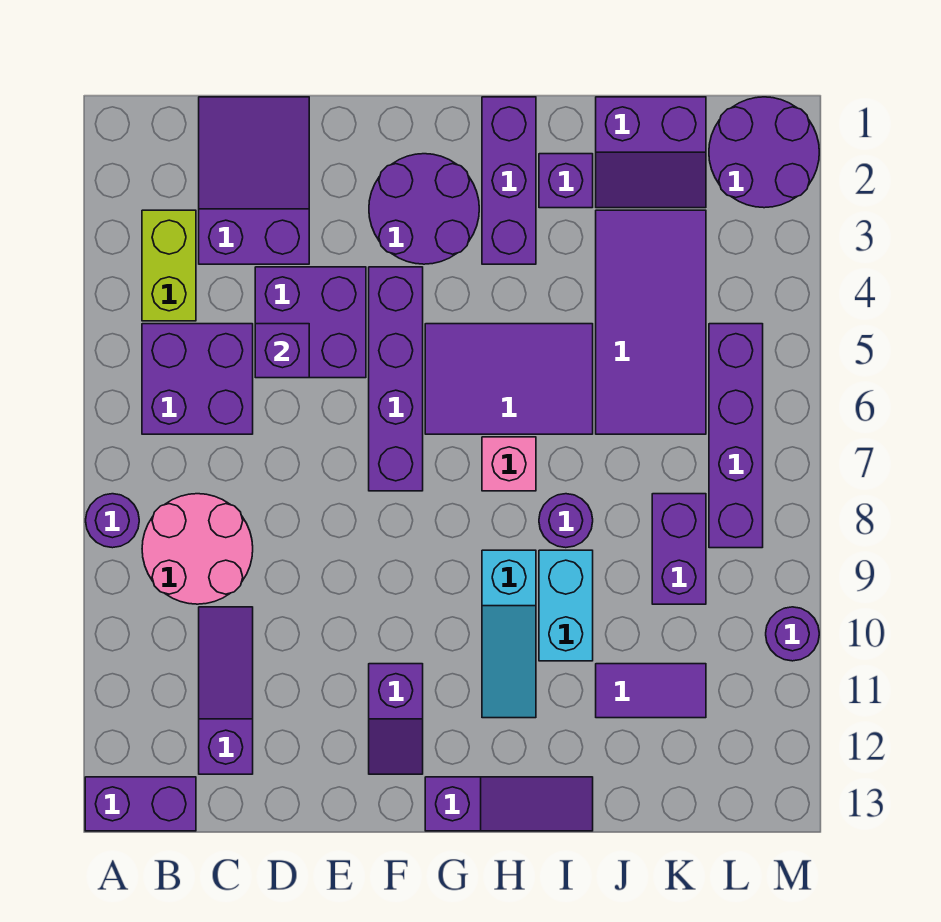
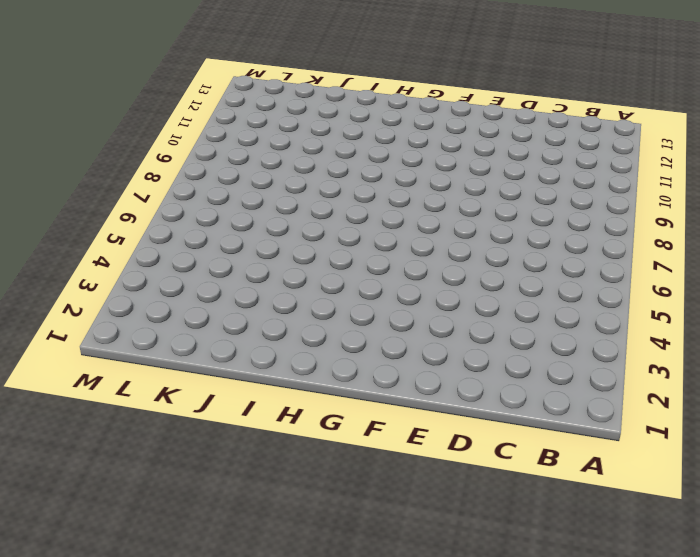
none -> purple round brick A8 level 1
none -> purple brick A13:B13 level 1
none -> lime brick B3:B4 level 1

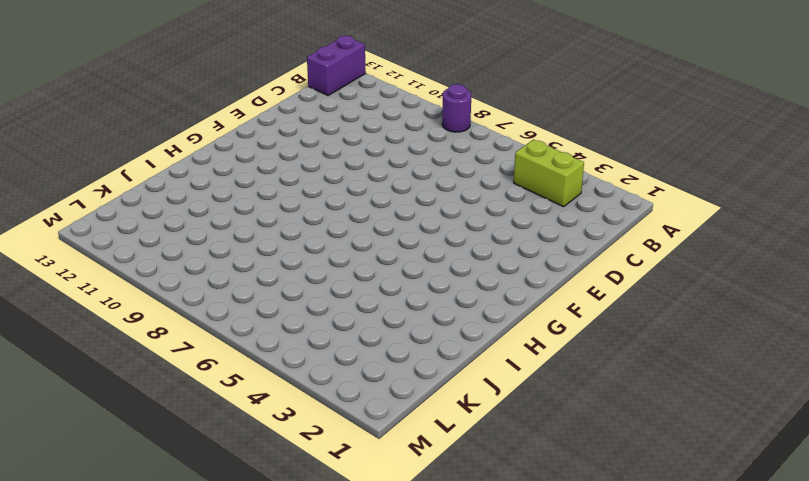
none -> purple brick B5:C6 level 1
none -> pink round brick B8:C9 level 1
none -> purple slope C1:D3 level 1 top 3

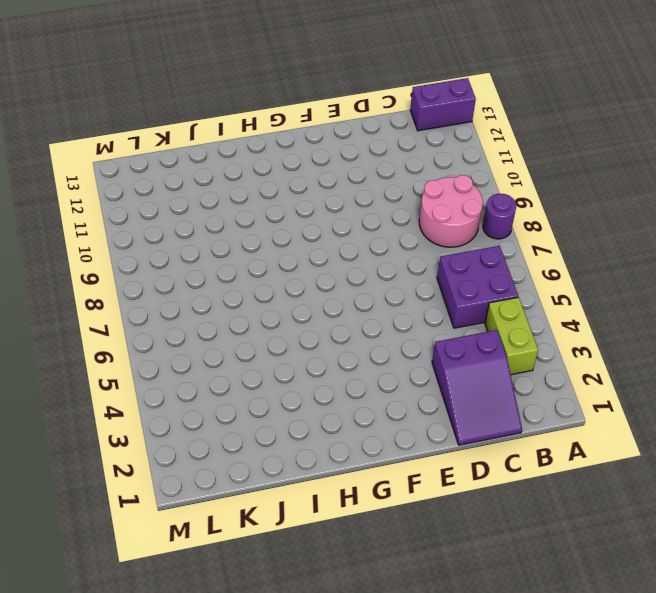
none -> purple slope C10:C12 level 1 top 12
none -> purple brick D4:E5 level 1
none -> purple round brick F2:G3 level 1

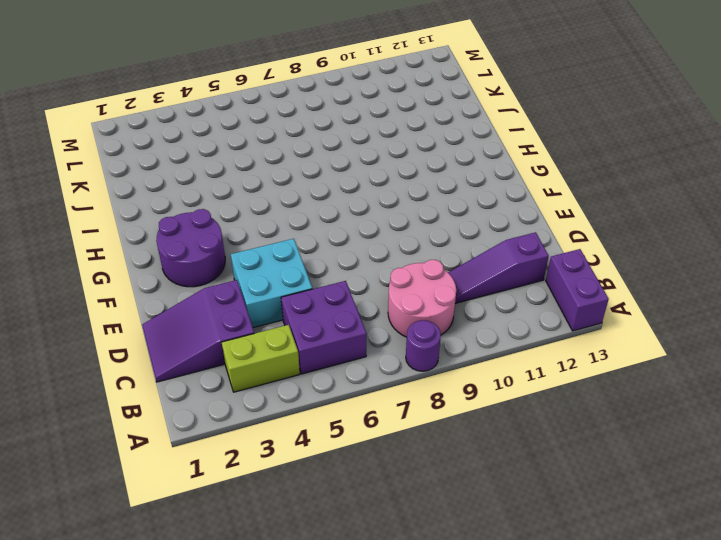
cyan brick D4:E5 level 1 -> purple brick D4:E5 level 1
none -> purple brick F4:F7 level 1
none -> purple slope F11:F12 level 1 top 11
none -> purple tile G5:I6 level 1

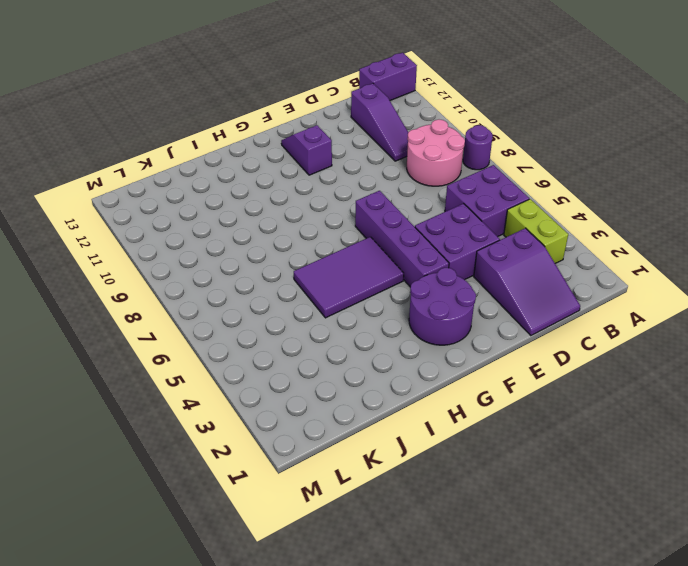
none -> purple slope G13:I13 level 1 top G
none -> purple brick H1:H3 level 1
none -> pink brick H7 level 1

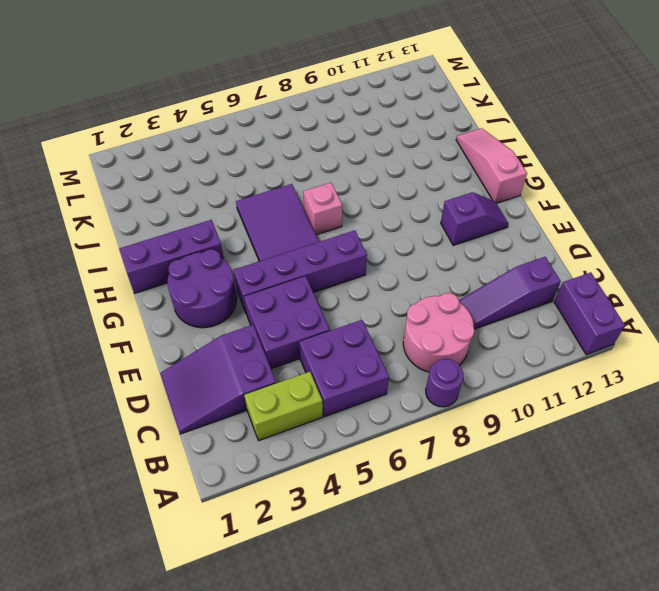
pink slope G13:I13 level 1 top G -> purple slope G13:I13 level 1 top G
none -> cyan slope H9:H11 level 1 top 9
none -> purple brick I2 level 1
none -> purple round brick I8 level 1

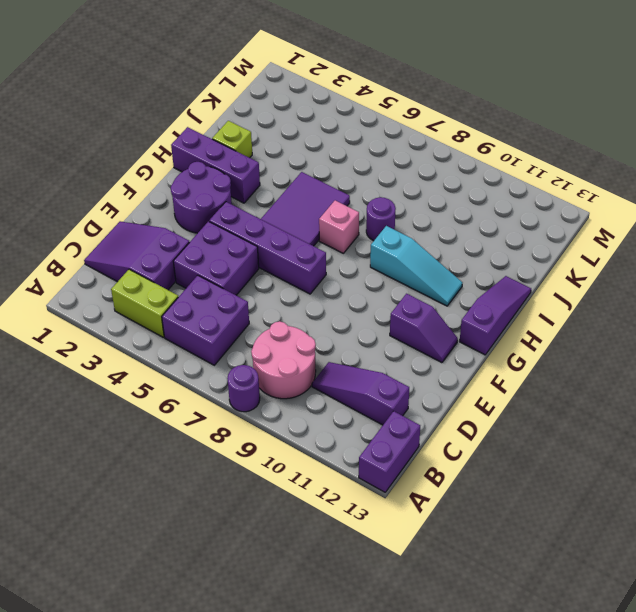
lime brick I2 level 1 -> purple brick I2 level 1
none -> cyan brick I9:I10 level 1
none -> purple slope J1:K2 level 1 top 1
none -> purple tile J3:K6 level 1

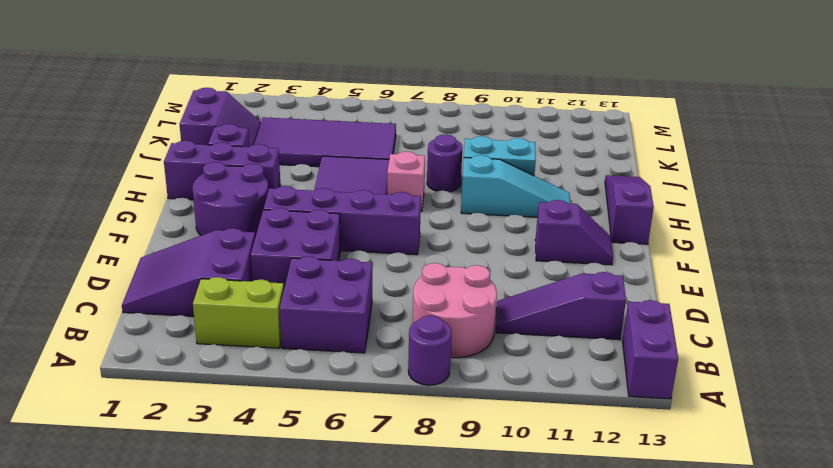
none -> purple tile J11:K11 level 1
none -> purple brick K8:K9 level 1
none -> purple round brick L1:M2 level 1

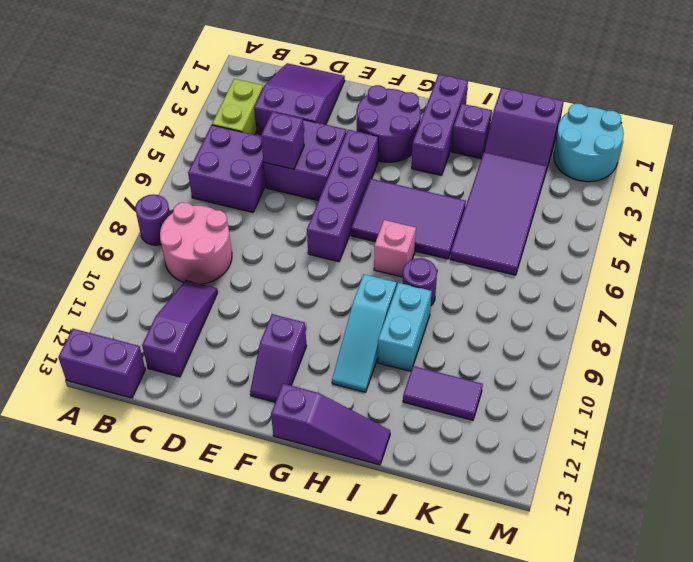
cyan round brick L1:M2 level 1 -> purple round brick L1:M2 level 1
none -> purple brick K8:K9 level 1
none -> purple brick L5:L8 level 1
none -> purple round brick M10 level 1

